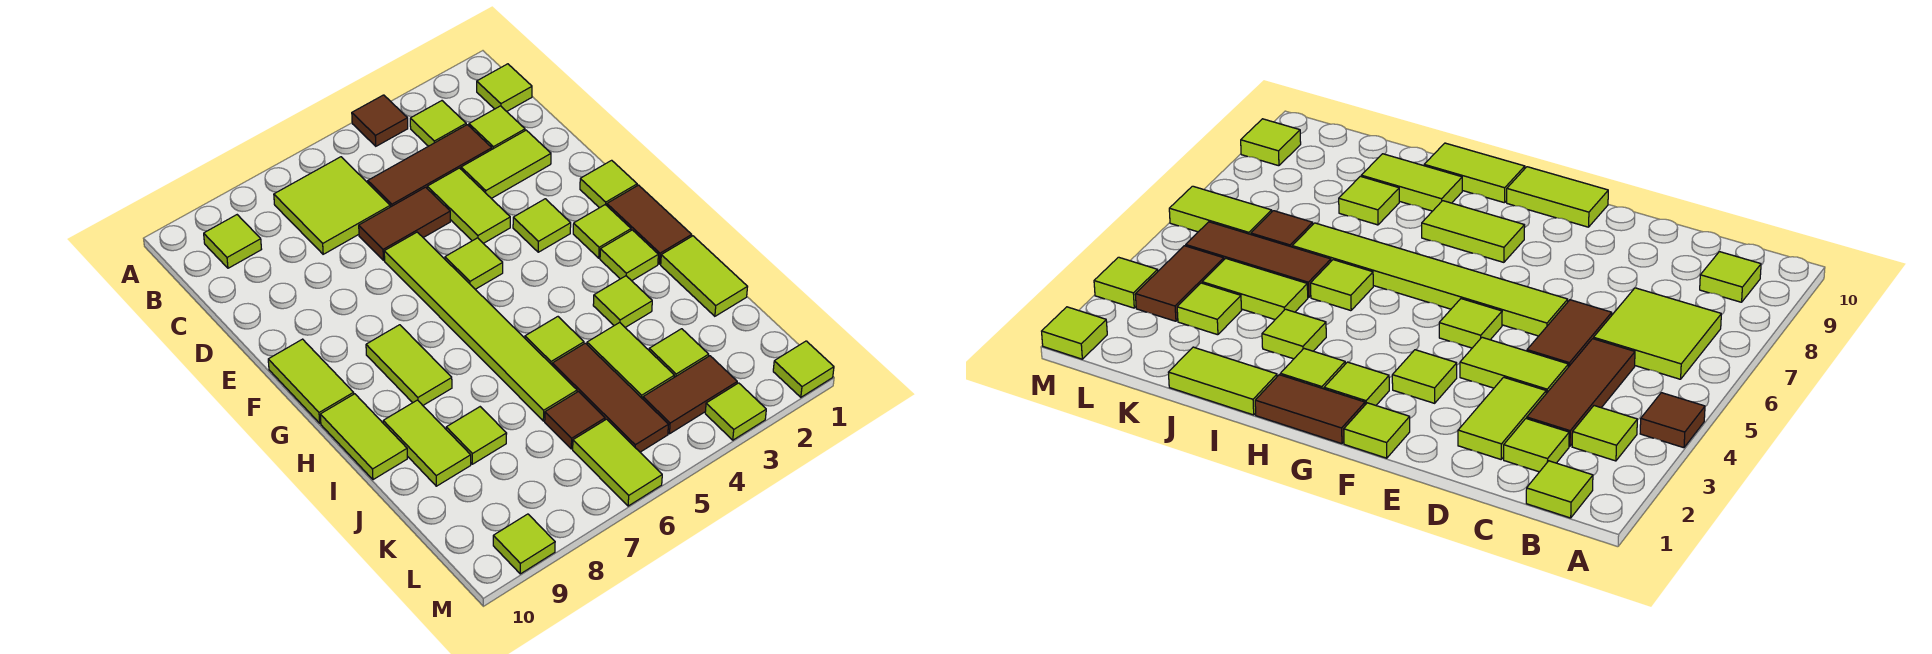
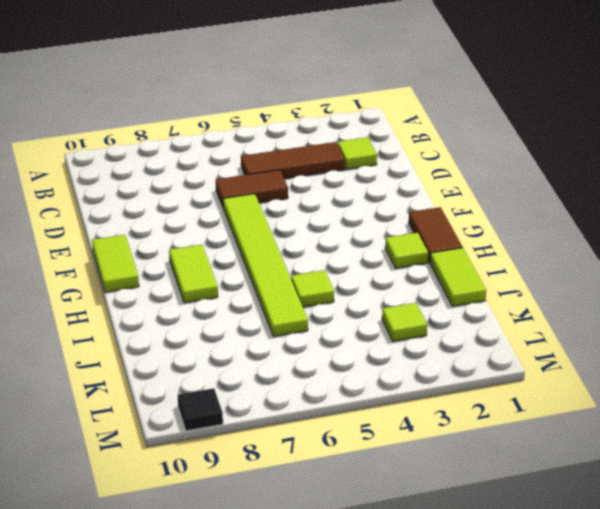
black tile M9 level 1 -> lime tile M9 level 1
none -> brown tile A4 level 1
none -> lime tile B1 level 1
none -> lime tile B3 level 1
none -> lime tile B6:C7 level 1

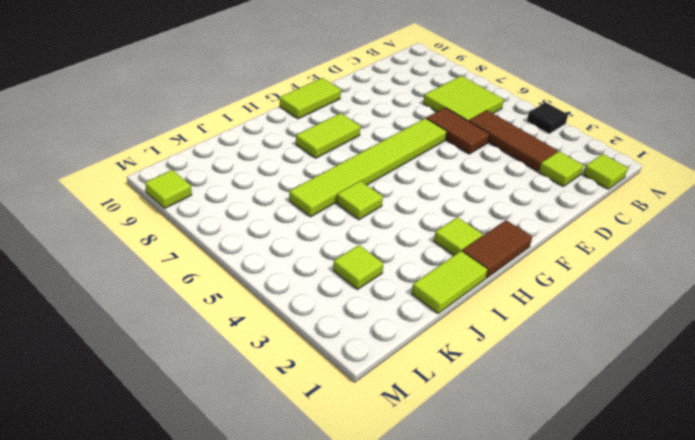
black tile A4 level 1 -> brown tile A4 level 1
none -> lime tile B3 level 1
none -> lime tile B9 level 1
none -> lime tile D2:D3 level 1
none -> lime tile D4:E4 level 1

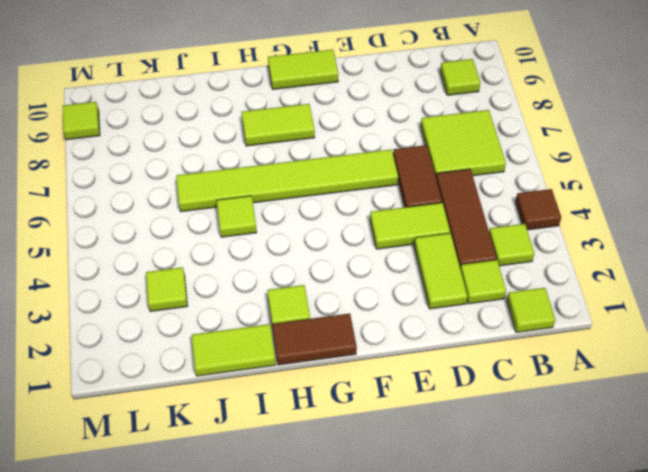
none -> lime tile F1 level 1
none -> lime tile F3 level 1
none -> lime tile F5 level 1
none -> lime tile G2 level 1

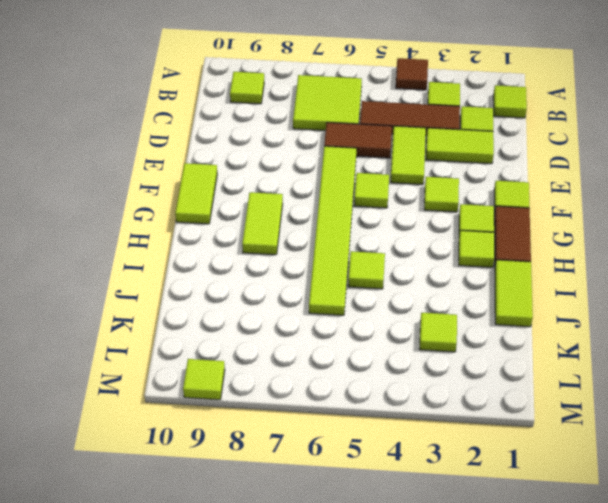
none -> lime tile H10:I10 level 1
none -> lime tile I3 level 1
none -> lime tile I9:J9 level 1
none -> lime tile J4:K4 level 1

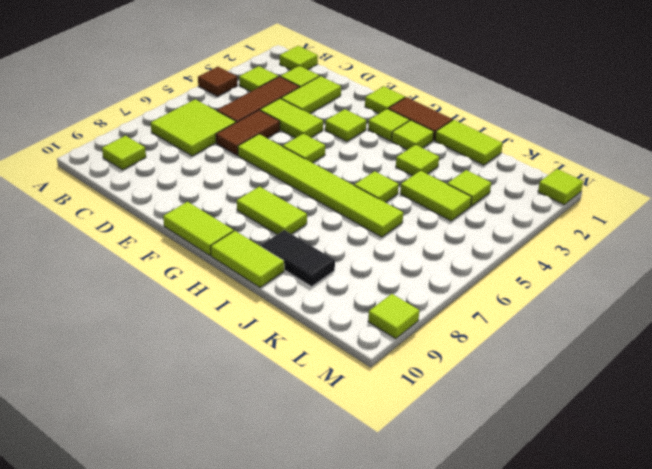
black tile I9:J9 level 1 -> lime tile I9:J9 level 1
none -> brown tile J5:L5 level 1
none -> lime tile J8 level 1
none -> brown tile K6 level 1
none -> brown tile L3:L4 level 1

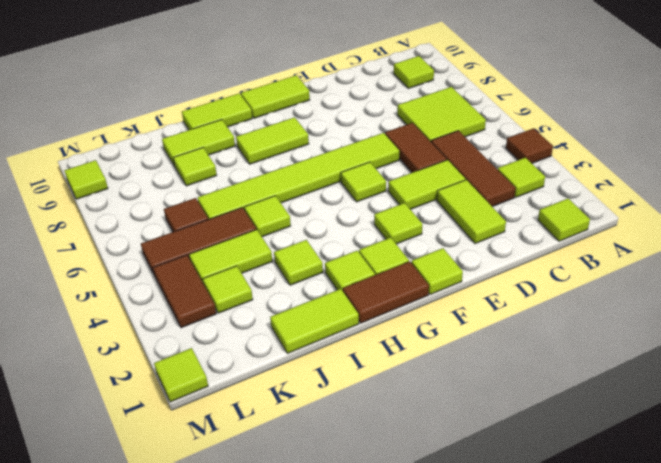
none -> lime tile C2 level 1
none -> lime tile L6:M6 level 1
none -> lime tile M3 level 1

